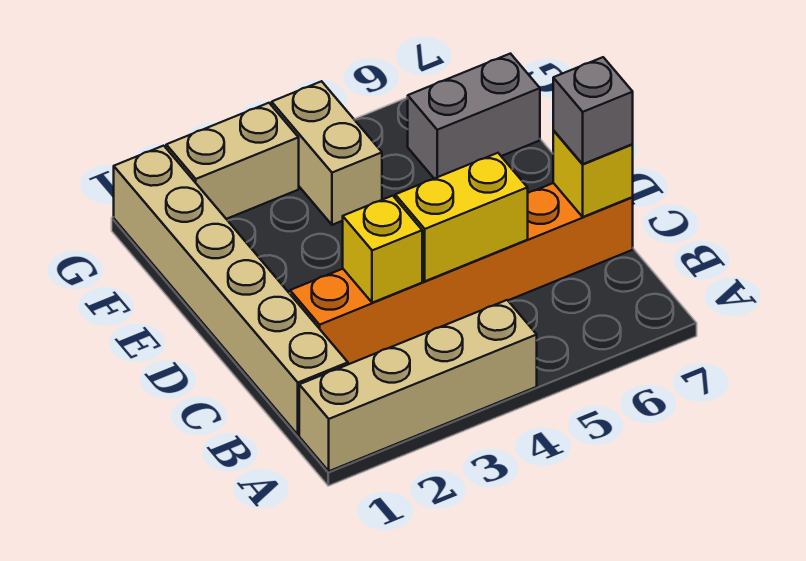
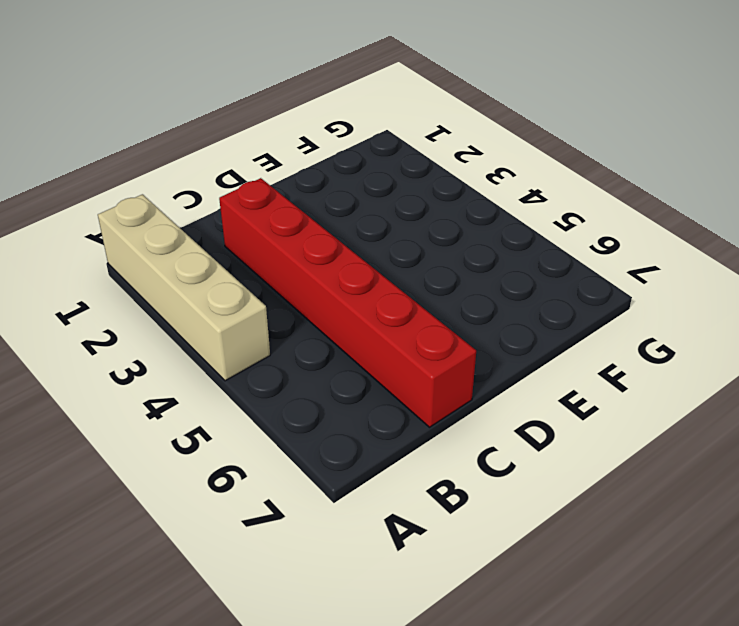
red brick C2:C7 level 1 -> orange brick C2:C7 level 1
none -> tan brick B1:G1 level 1
none -> tan brick F4:G4 level 1

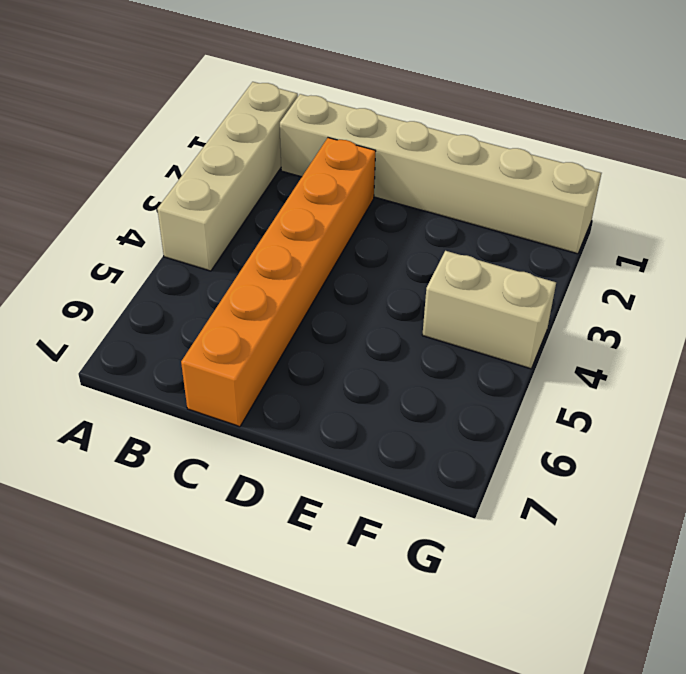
none -> grey brick F6:F7 level 1
none -> tan brick G2:G3 level 1

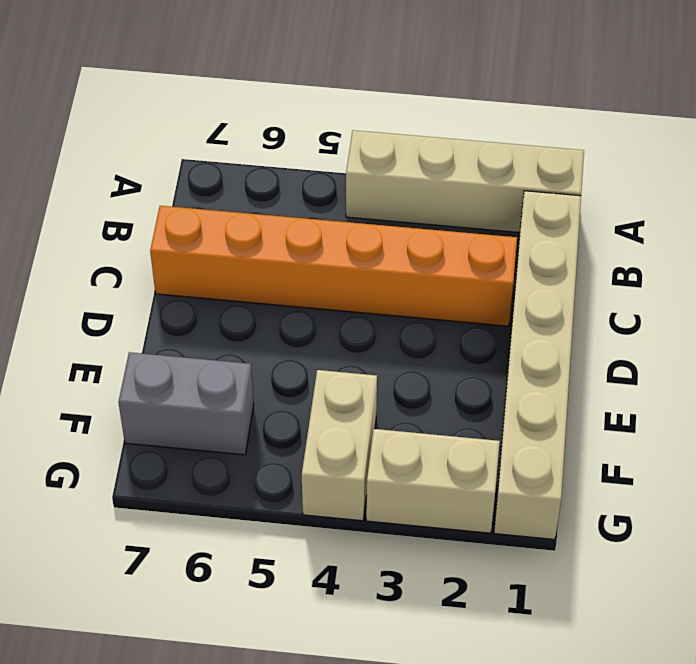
none -> yellow brick C3 level 2
none -> yellow brick C4:C5 level 2

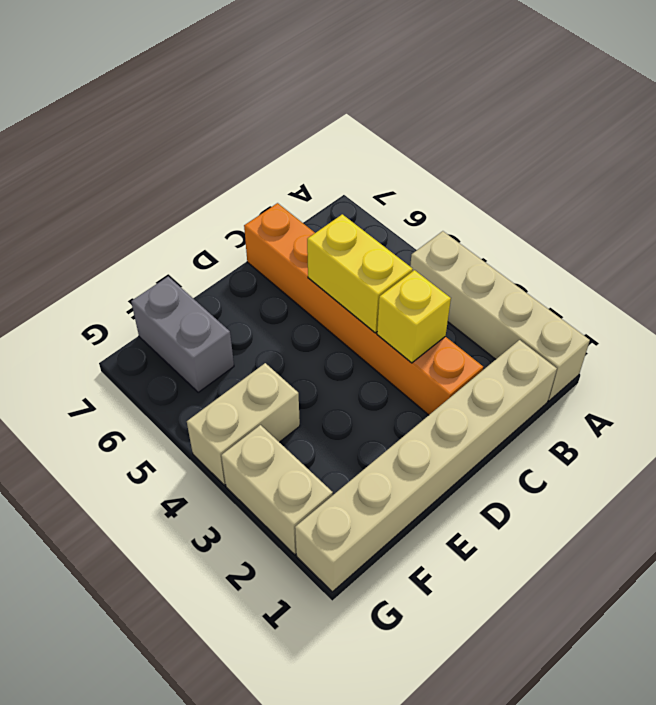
none -> yellow brick C7 level 2
none -> grey brick C7 level 3

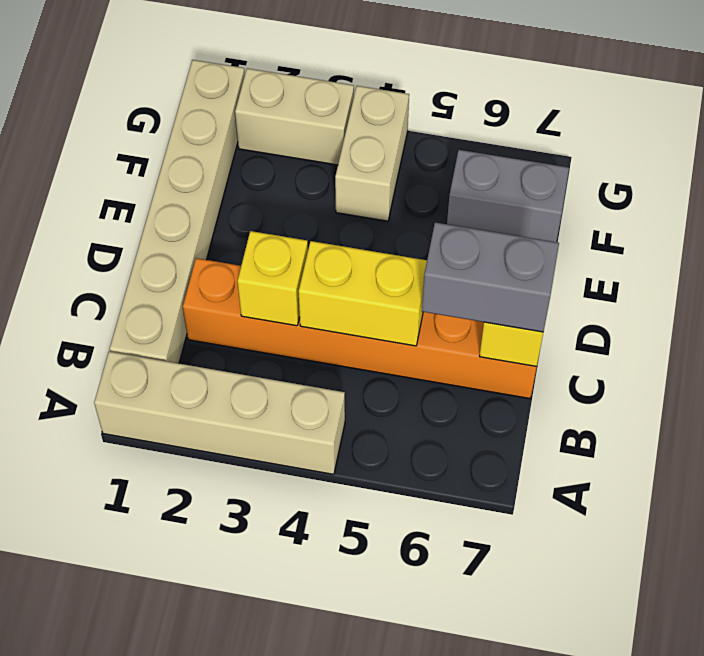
grey brick C6:C7 level 3 -> grey brick C7 level 3

